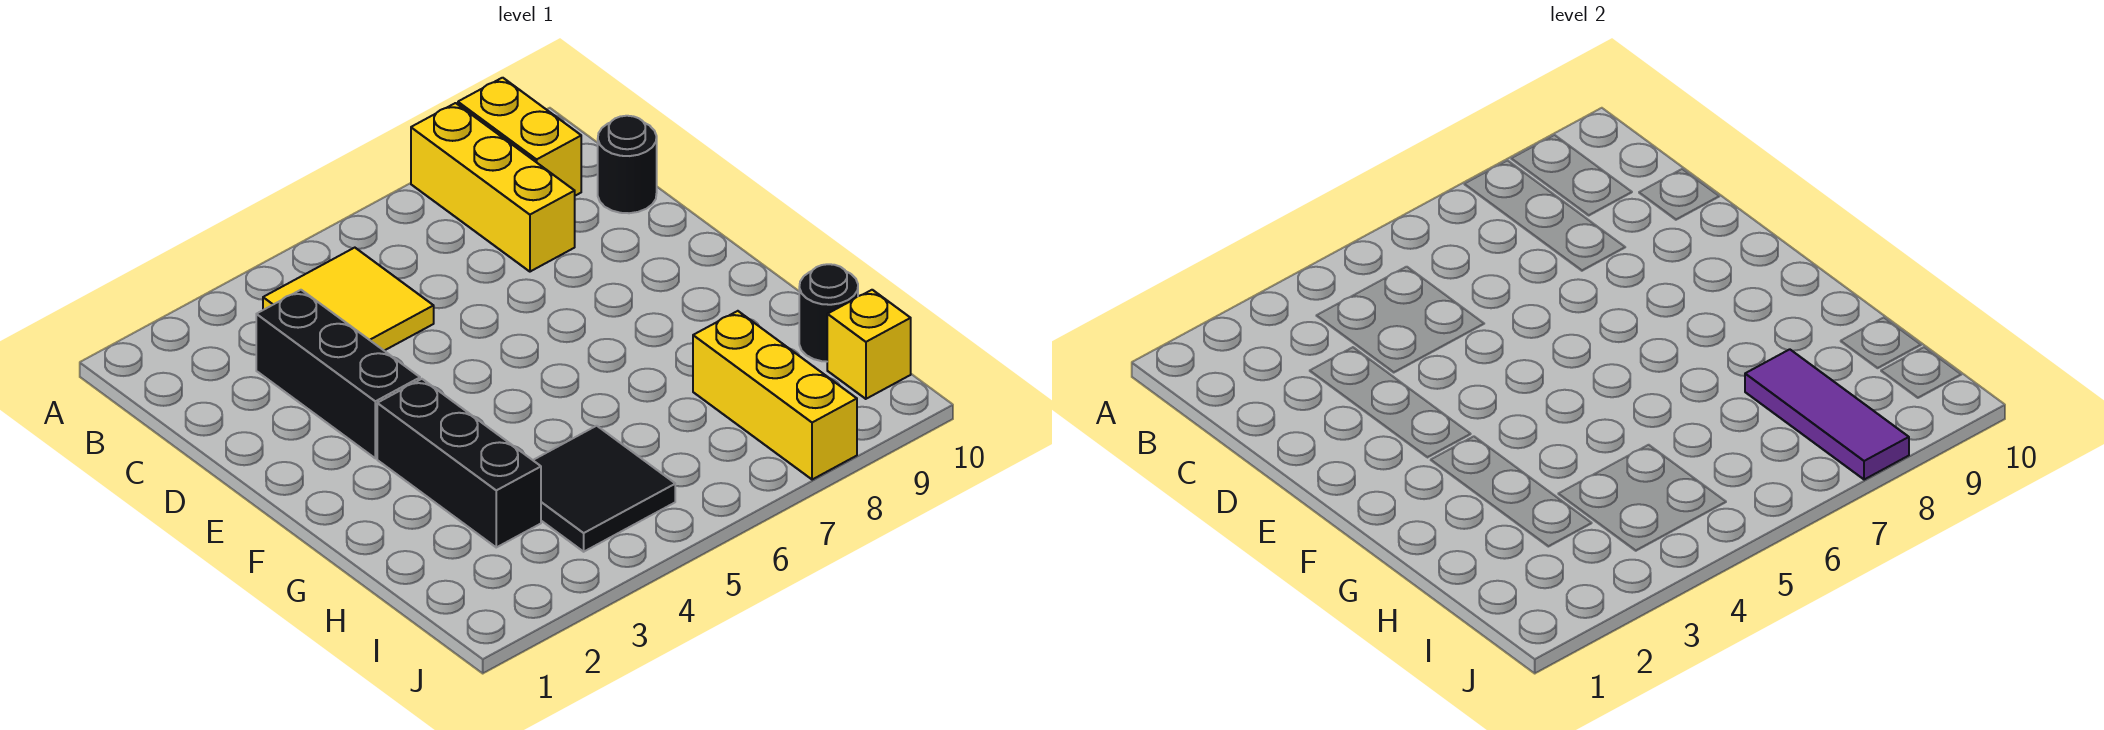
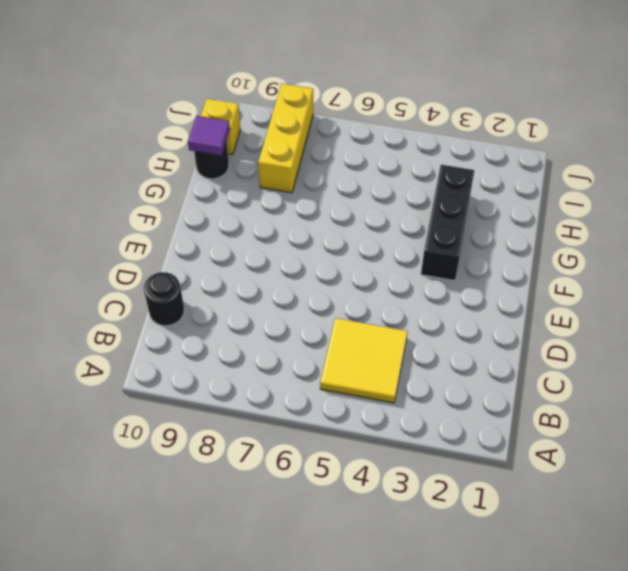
purple tile H10 level 2 -> none
none -> yellow brick A8:C8 level 1
none -> yellow brick A9:B9 level 1

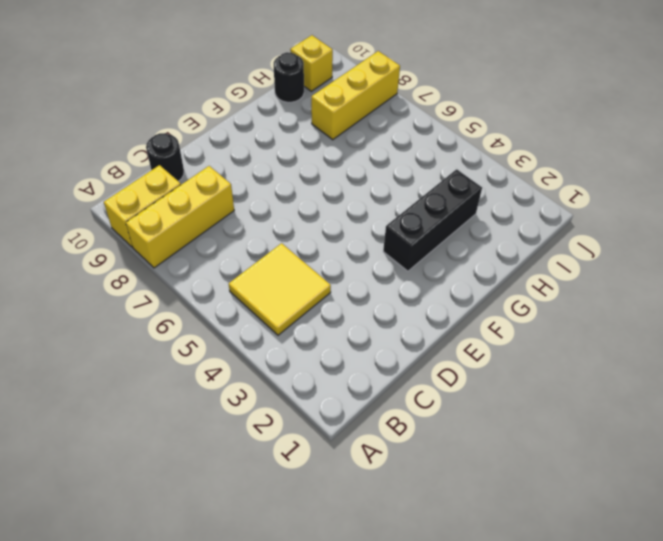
none -> black brick C3:E3 level 1
none -> black tile H4:I5 level 1

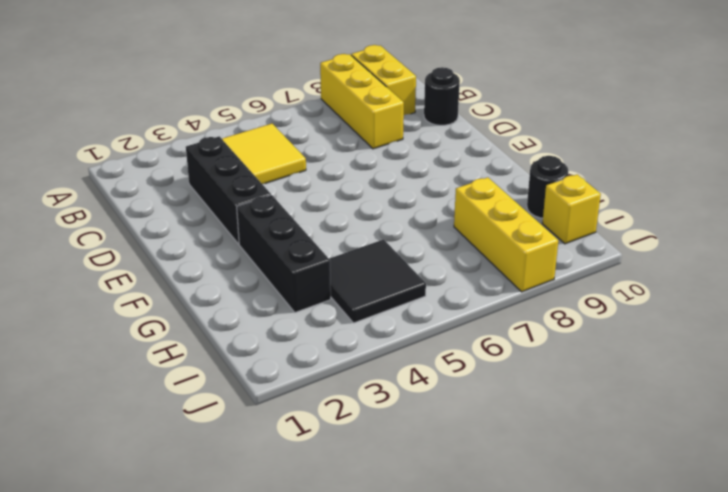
none -> purple tile H8:J8 level 2

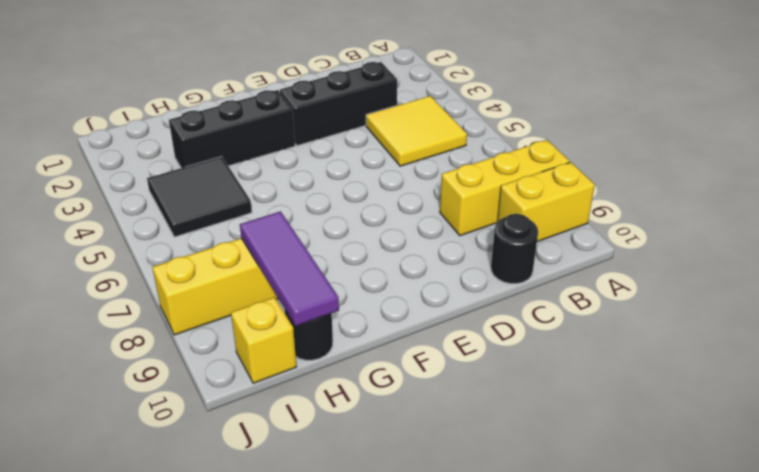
purple tile H8:H10 level 2 -> purple tile H8:J8 level 2

